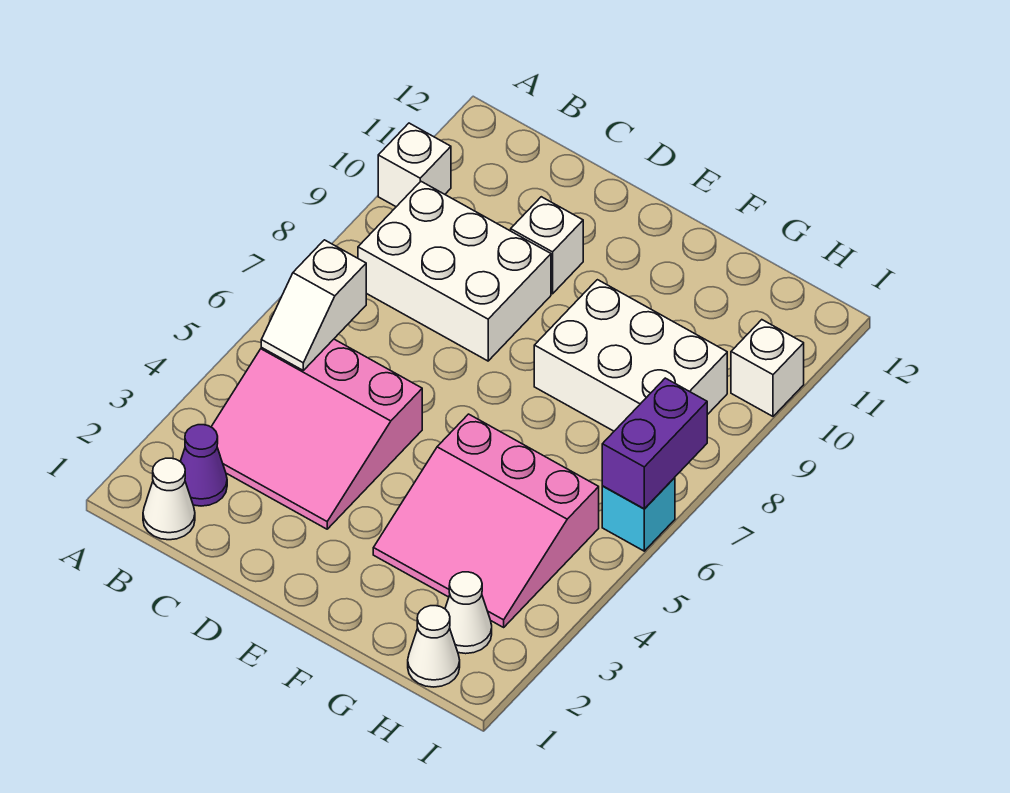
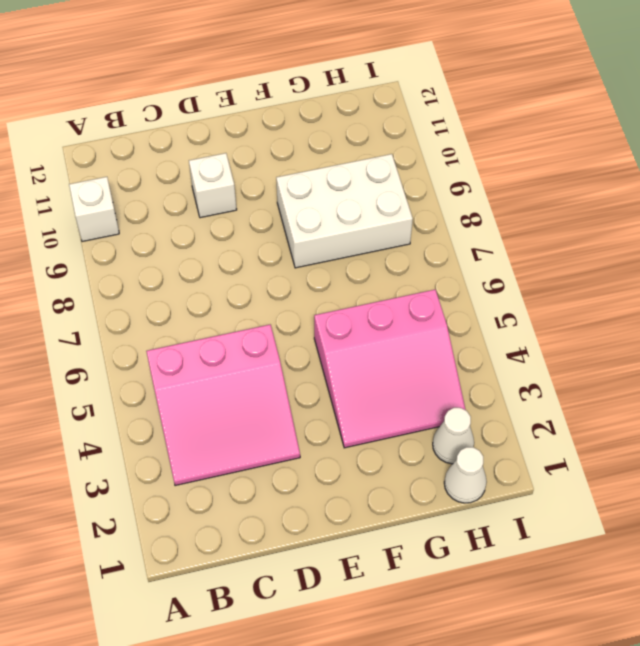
none -> white cone B1 level 1
none -> purple cone B2 level 1
none -> white brick B8:D9 level 1

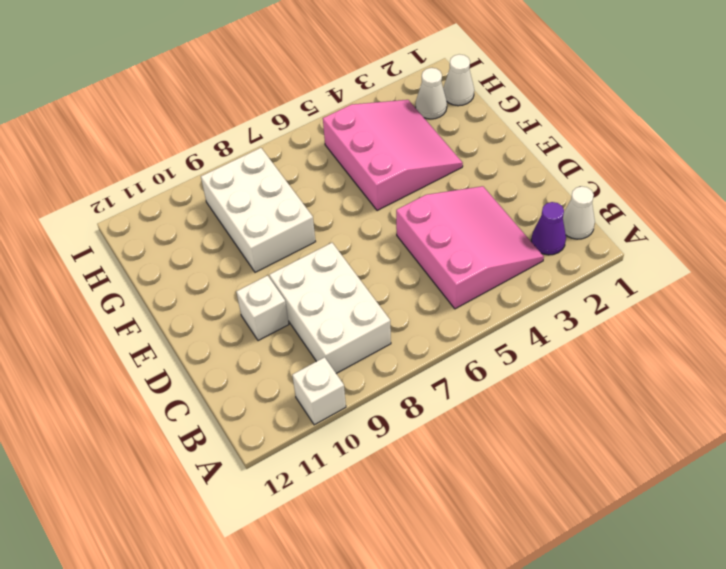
none -> cyan brick I6 level 1
none -> white brick I10 level 1
none -> white slope B5:B6 level 2 top 6

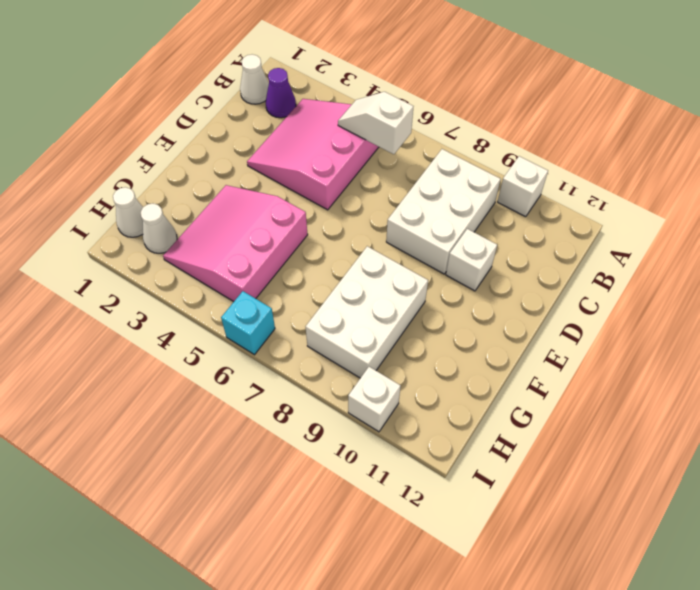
none -> purple brick I6:I7 level 2

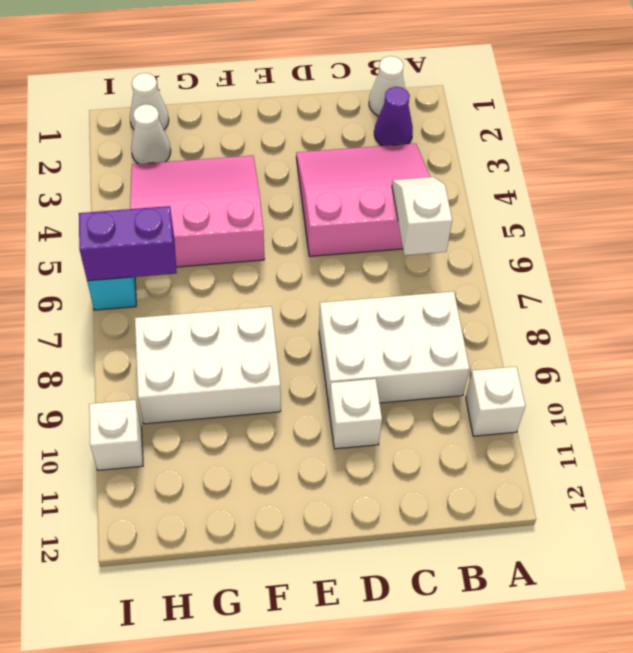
purple brick H6:I6 level 2 -> purple brick I6:I7 level 2

